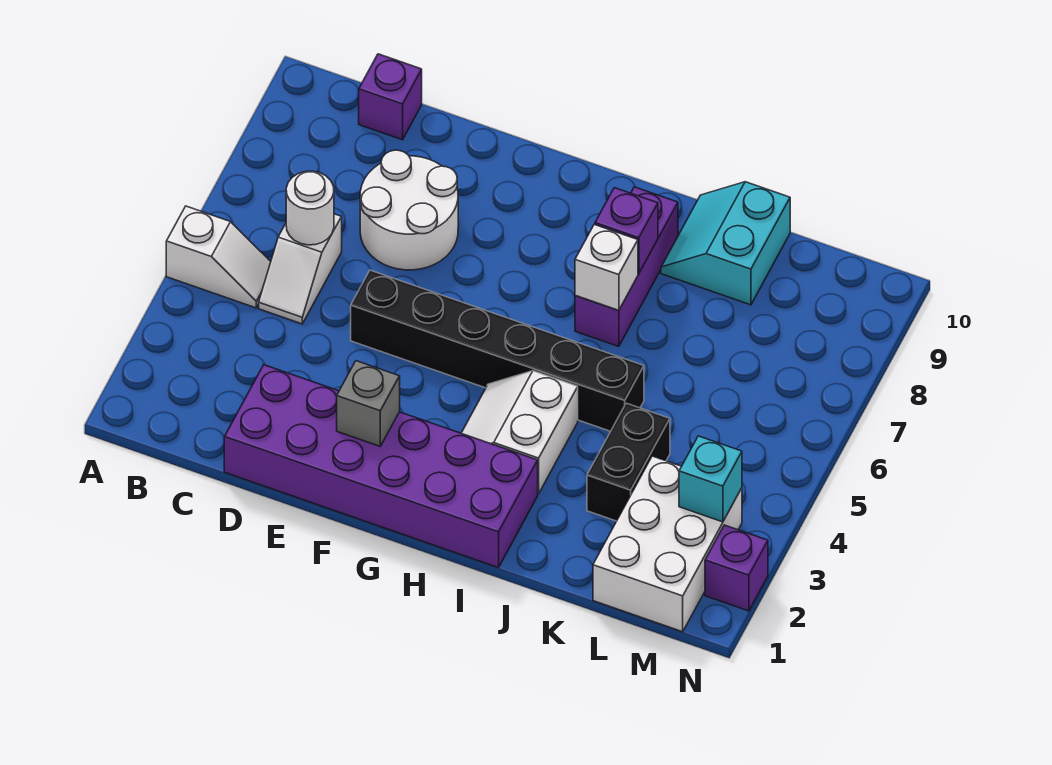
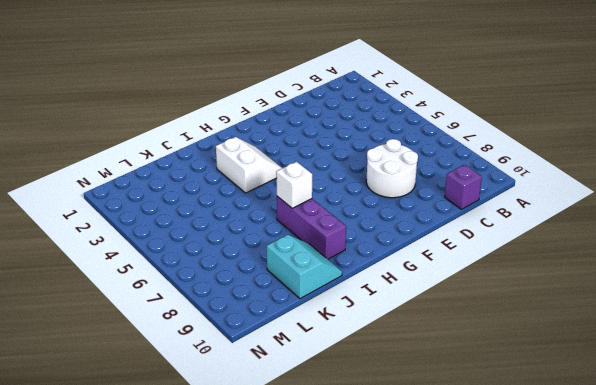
none -> white slope A5:B5 level 1 top A
none -> white slope C5:C6 level 1 top 6
none -> purple brick D1:I2 level 1

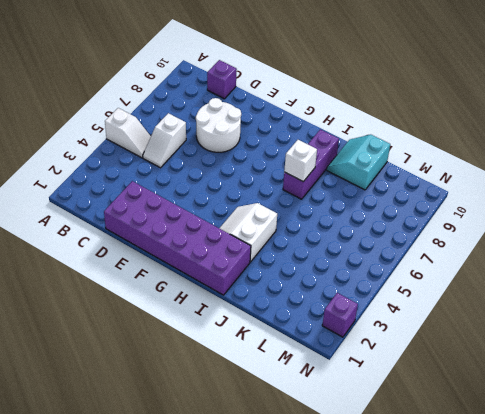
none -> black brick E5:J5 level 1
none -> black brick K3:K4 level 1
none -> white brick L1:M3 level 1

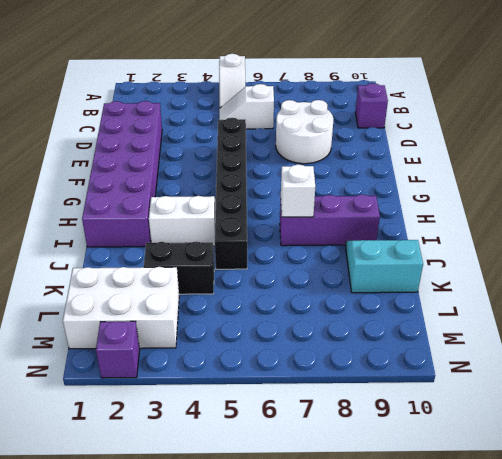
none -> white round brick C6 level 2
none -> grey brick F2 level 2
none -> purple brick I8 level 2

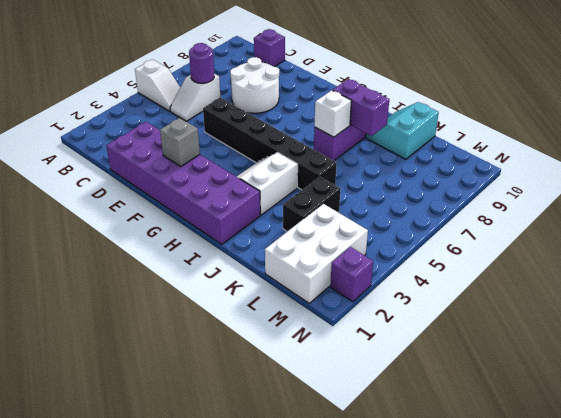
purple round brick C6 level 2 -> white round brick C6 level 2
purple brick I8:J8 level 2 -> purple brick I8 level 2
none -> cyan brick M3 level 2

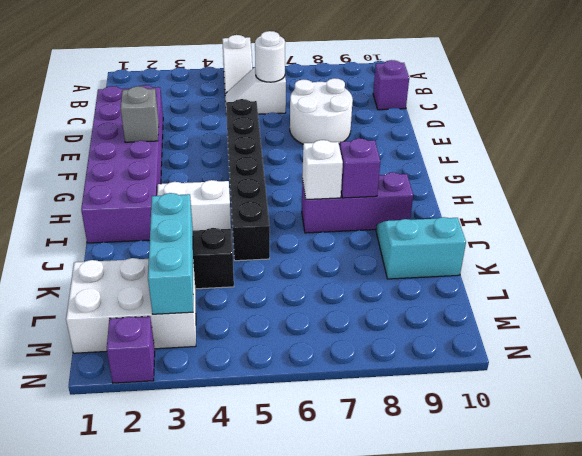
cyan brick K3:M3 level 2 -> cyan brick M3 level 2

